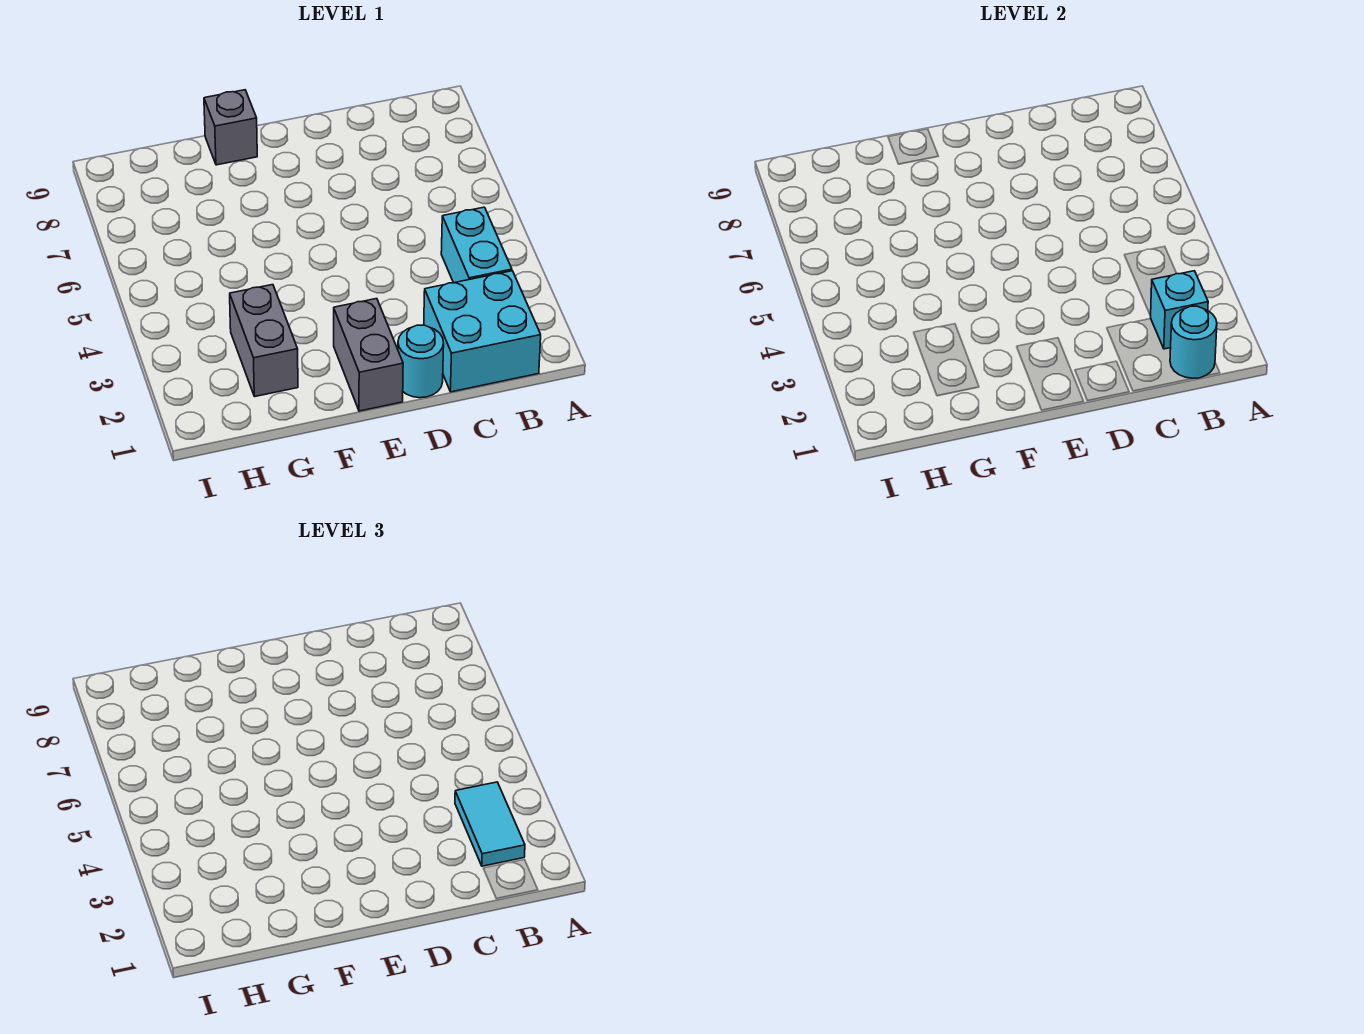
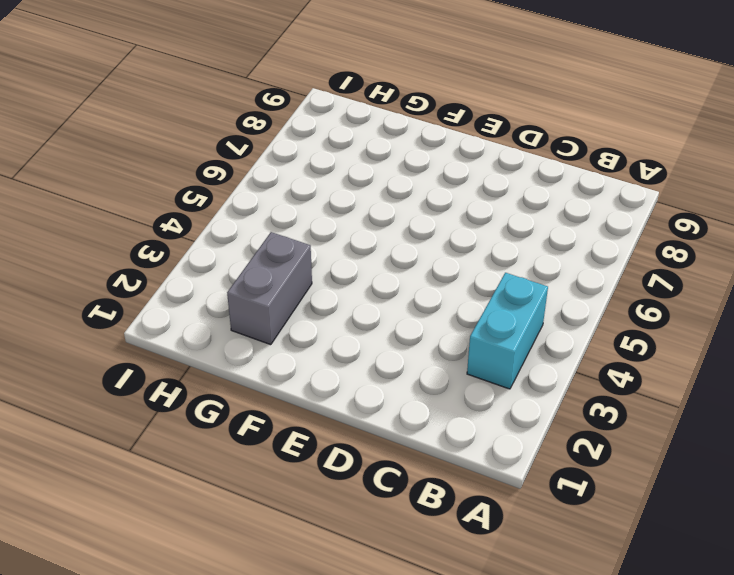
none -> cyan brick B1:C2 level 1
none -> cyan round brick D1 level 1

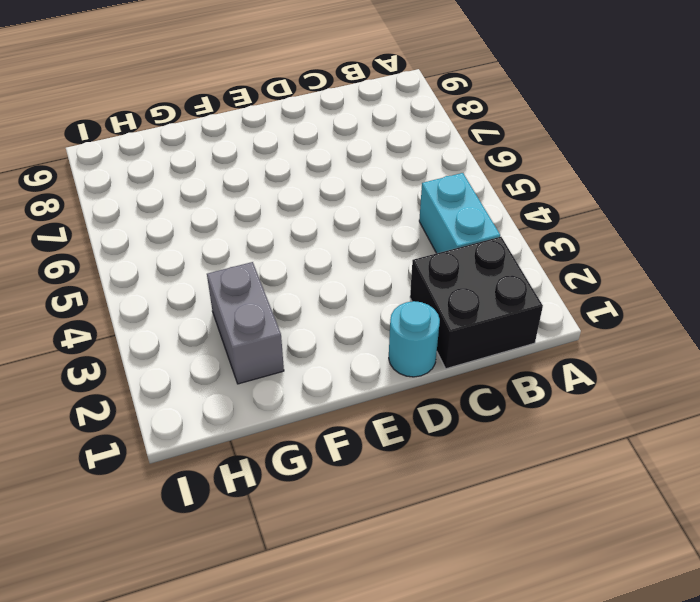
black brick B1:C2 level 1 -> cyan brick B1:C2 level 1
none -> grey brick E1:E2 level 1
none -> grey brick F9 level 1

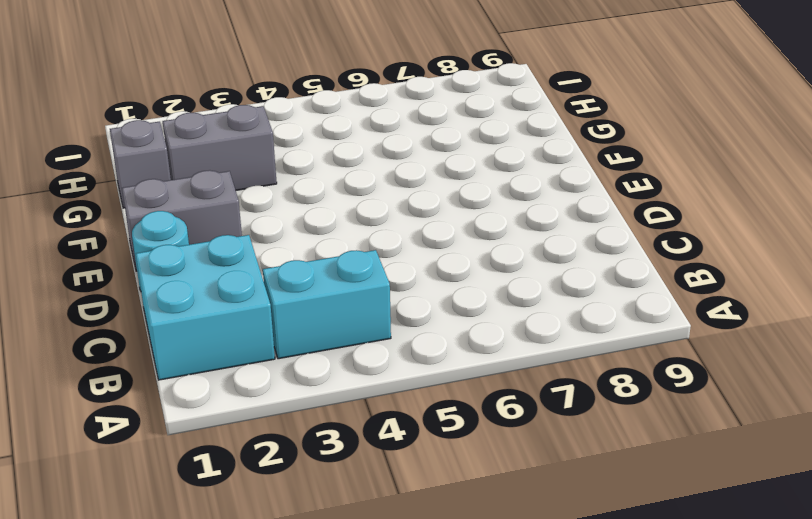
grey brick G1 level 1 -> grey brick F9 level 1
none -> cyan round brick B1 level 2
none -> cyan brick B2 level 2

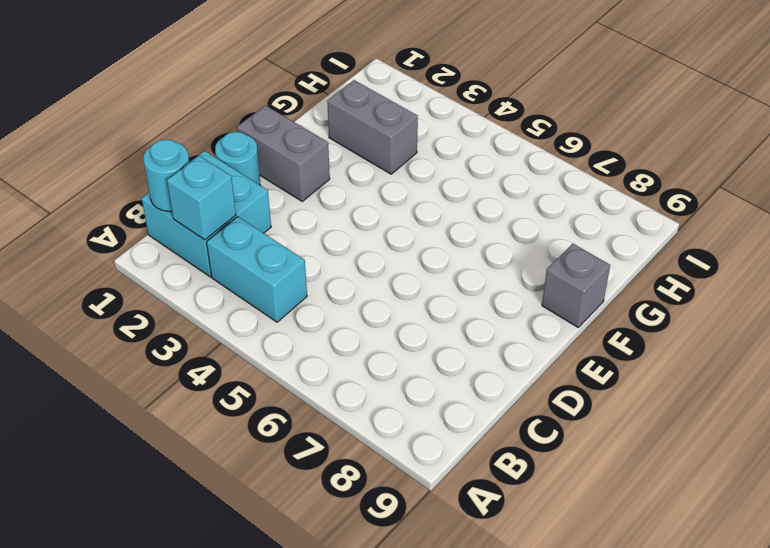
none -> cyan tile B2:B3 level 3

